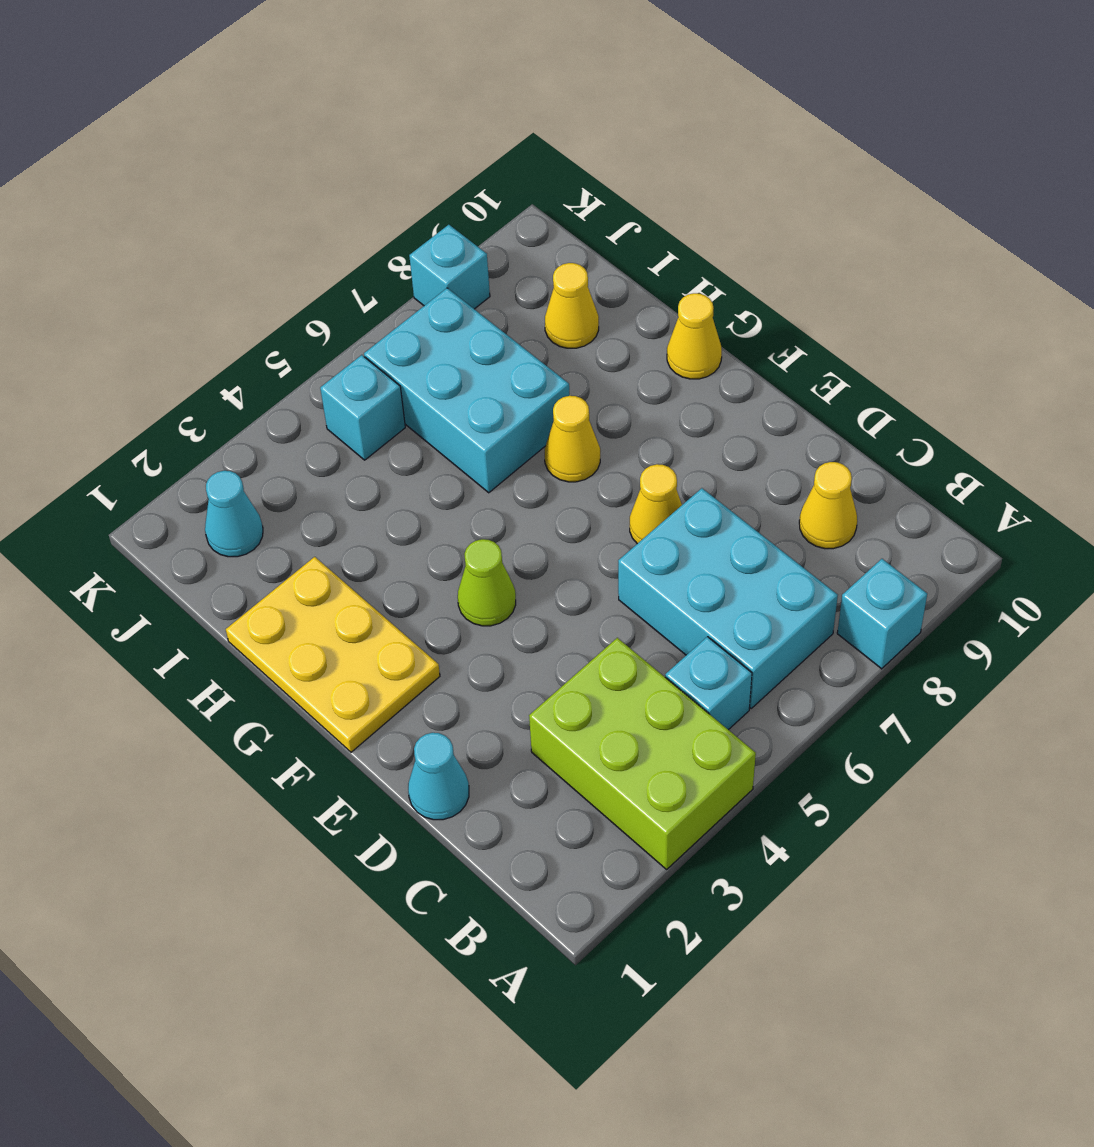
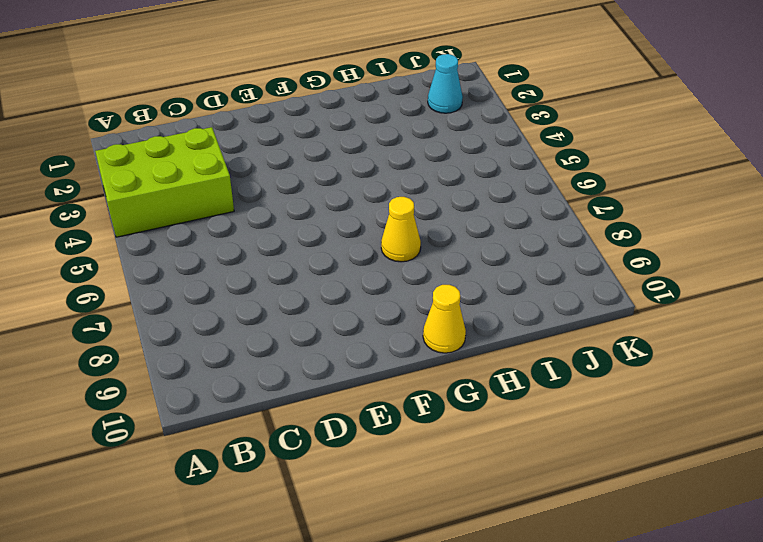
none -> cyan brick A8 level 1
none -> cyan brick B5 level 1
none -> cyan brick B6:D7 level 1

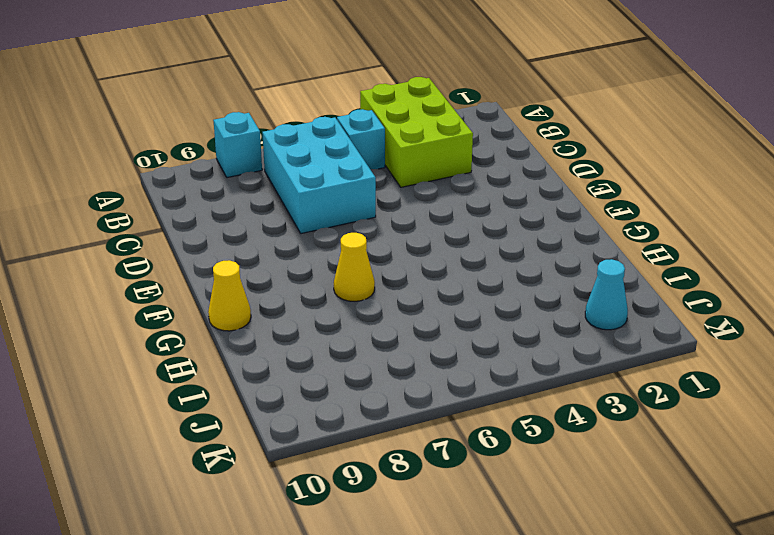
none -> yellow cone C9 level 1
none -> cyan cone D1 level 1
none -> yellow cone E7 level 1

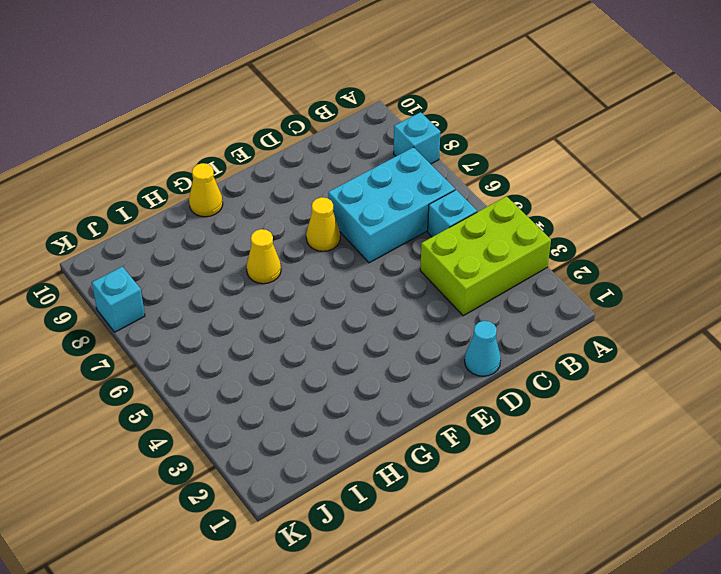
none -> yellow cone C9 level 1
none -> yellow plate F1:H2 level 1
none -> lime cone F4 level 1

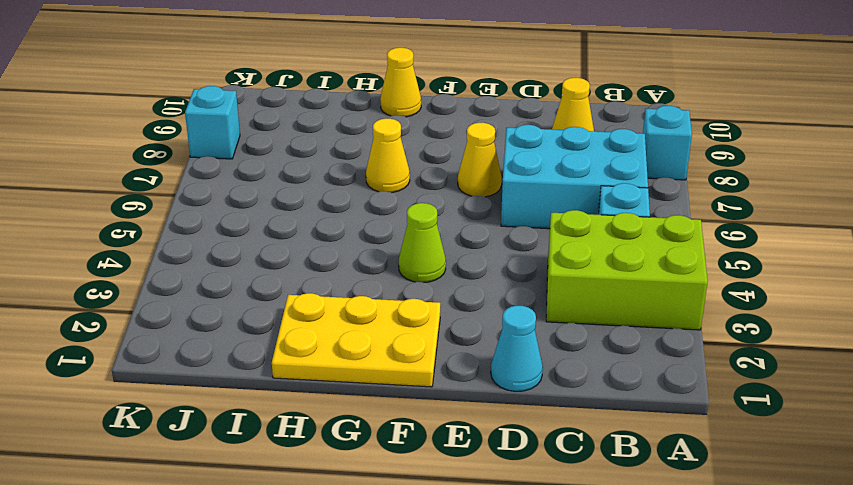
none -> cyan brick H6:J7 level 1
none -> yellow cone I9 level 1
none -> cyan cone J2 level 1

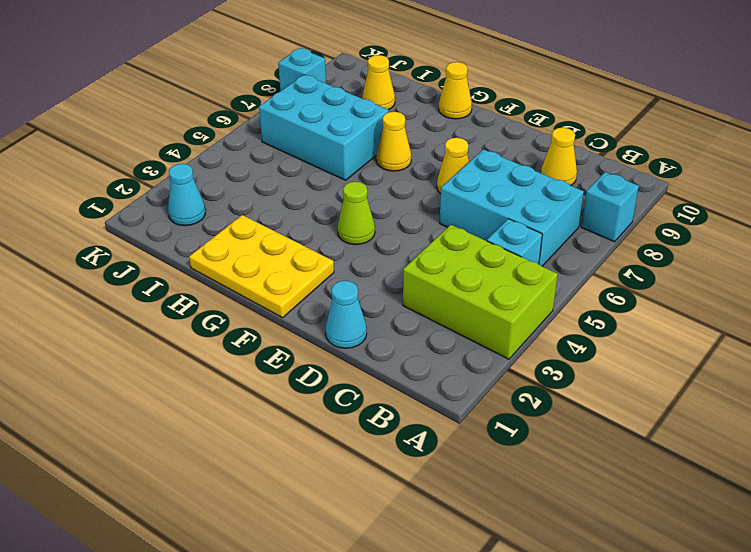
none -> cyan brick J5 level 1

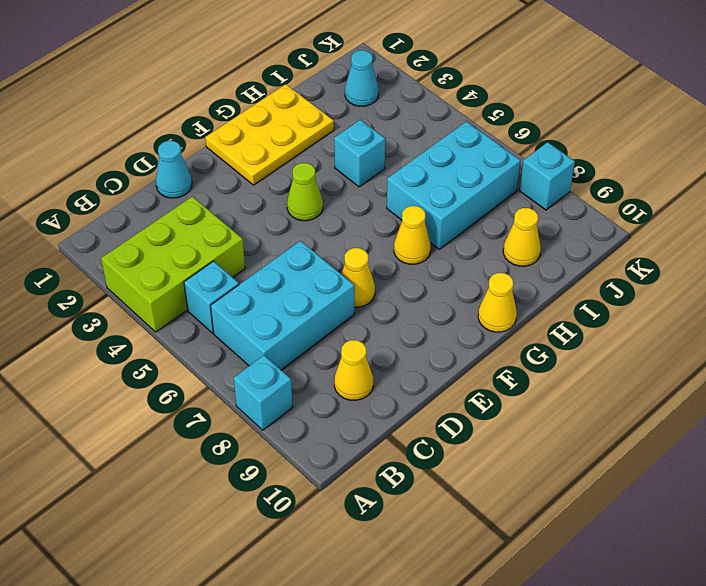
cyan brick H4 level 1 -> cyan brick J5 level 1

